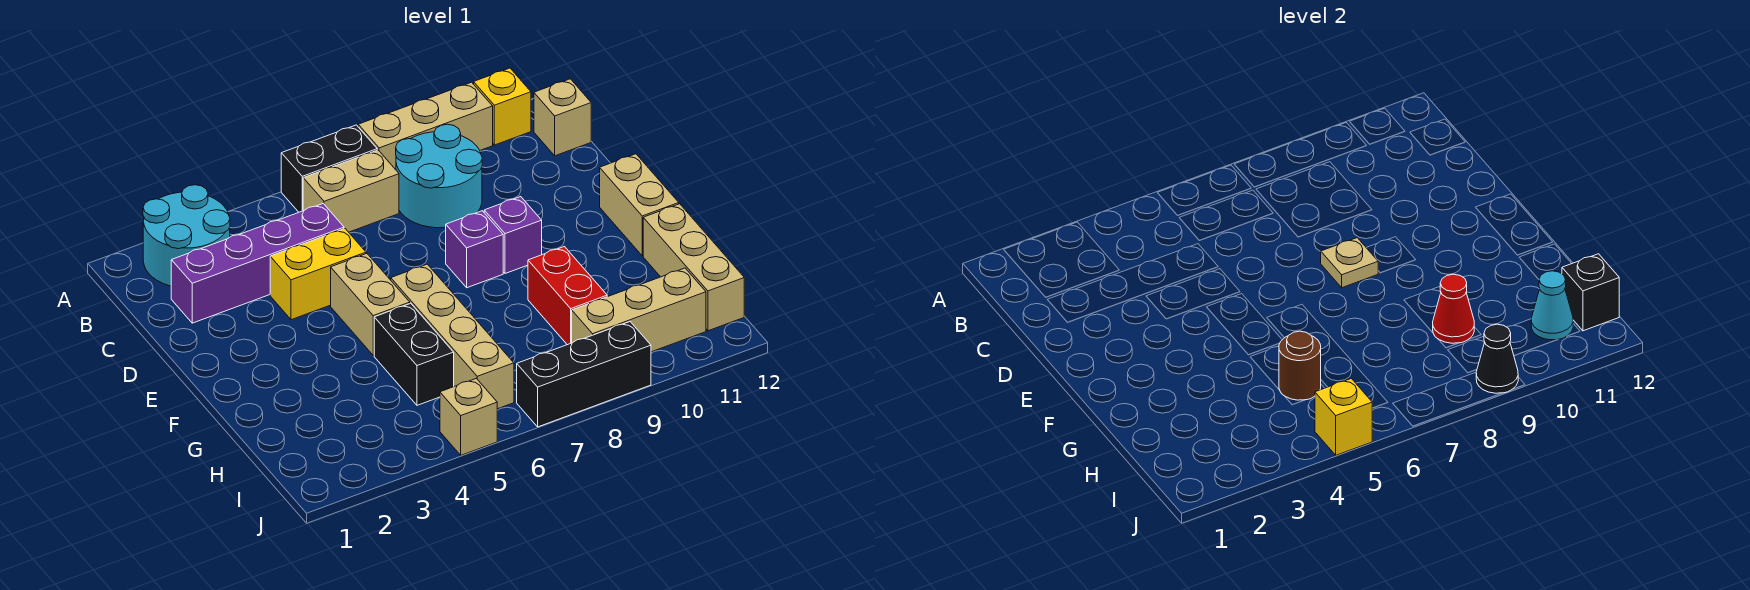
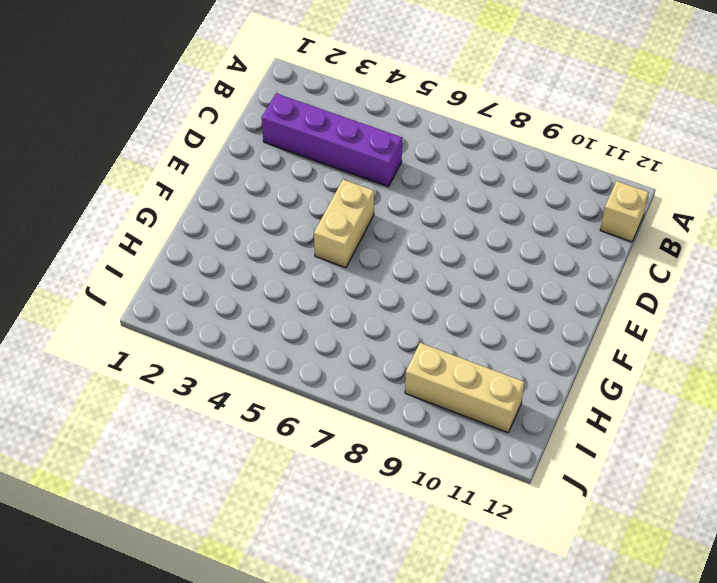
none -> cyan round brick A2:B3 level 1
none -> black brick A6:A7 level 1
none -> tan brick A8:A10 level 1

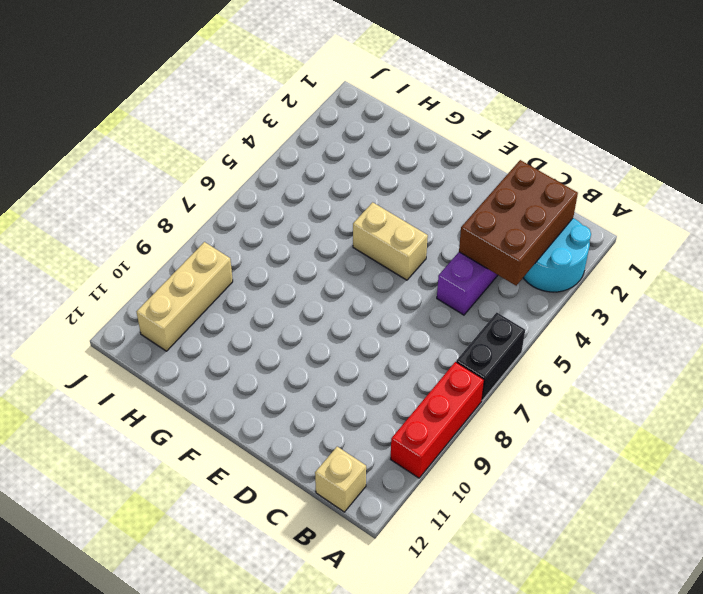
red brick A8:A10 level 1 -> tan brick A8:A10 level 1
brown brick B2:C4 level 2 -> none
none -> yellow brick A11 level 1
none -> tan brick B6:B7 level 1
none -> cyan round brick B8:C9 level 1

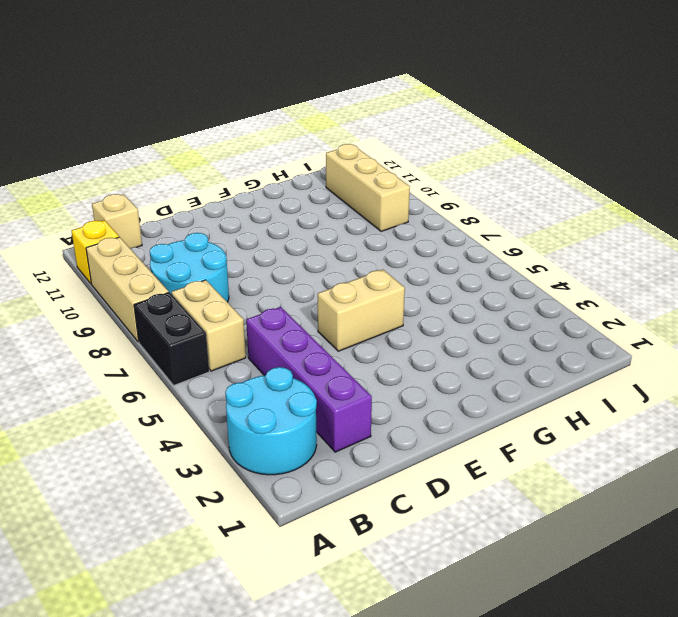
none -> yellow brick D4:D5 level 1
none -> purple brick E8 level 1
none -> purple brick E9 level 1

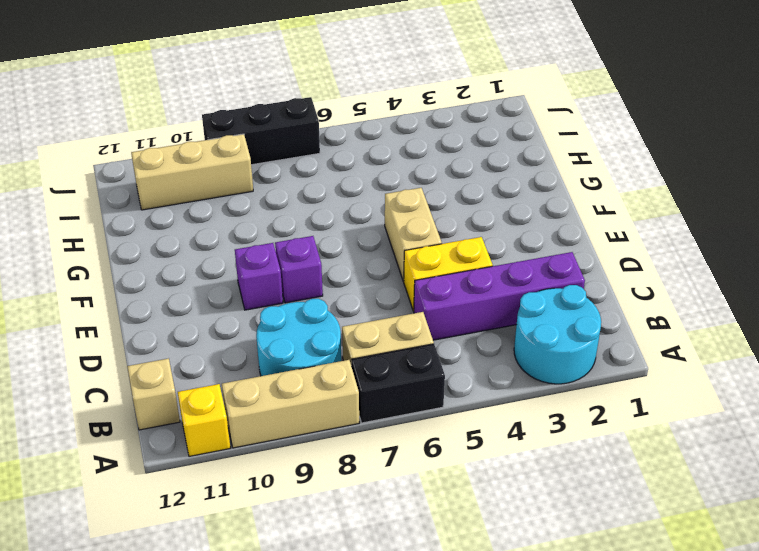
none -> tan brick E12:F12 level 1
none -> tan brick F6:I6 level 1
none -> black brick G5:H5 level 1

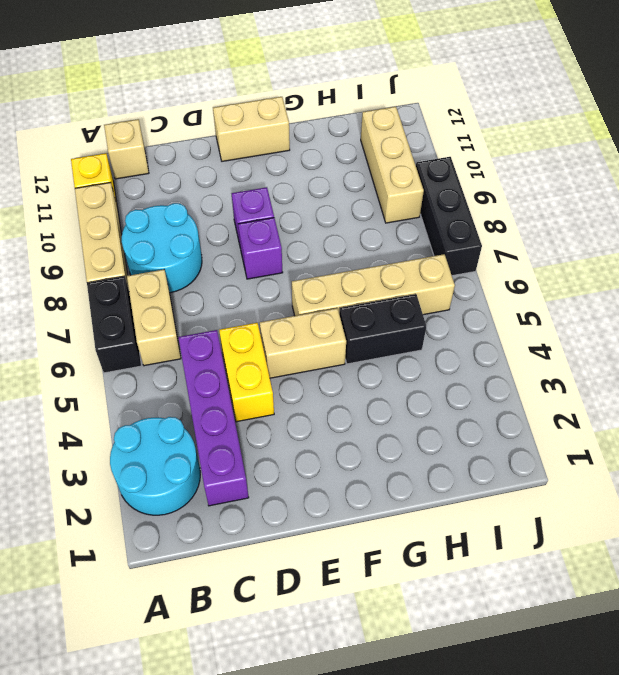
none -> red brick G9:H9 level 1
none -> tan brick G12:I12 level 1
none -> tan brick J5 level 1

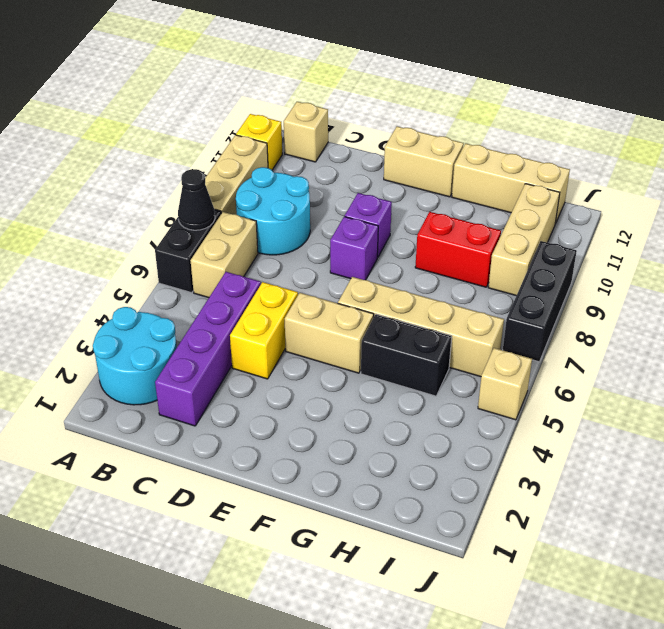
black cone A7 level 2 -> black cone J9 level 2
none -> tan plate E8 level 2
none -> brown round brick H5 level 2
none -> red cone H9 level 2

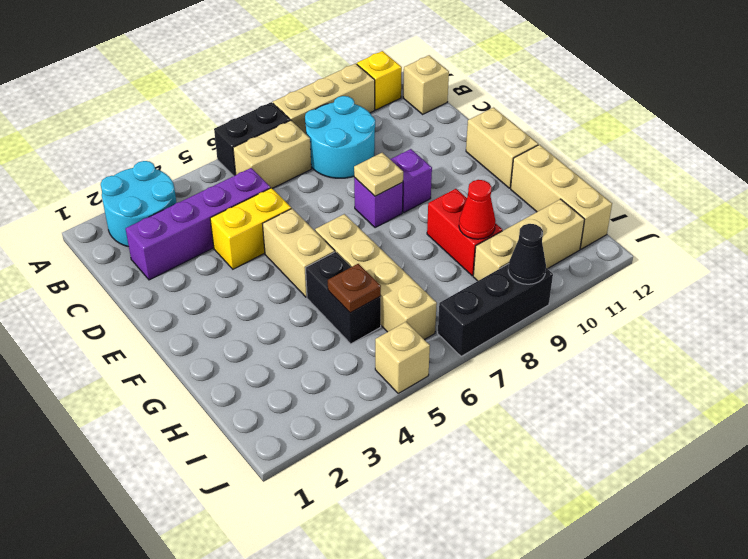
brown plate H5 level 2 -> brown round brick H5 level 2
none -> cyan cone I11 level 2
none -> black brick I12 level 2
none -> yellow brick J5 level 2

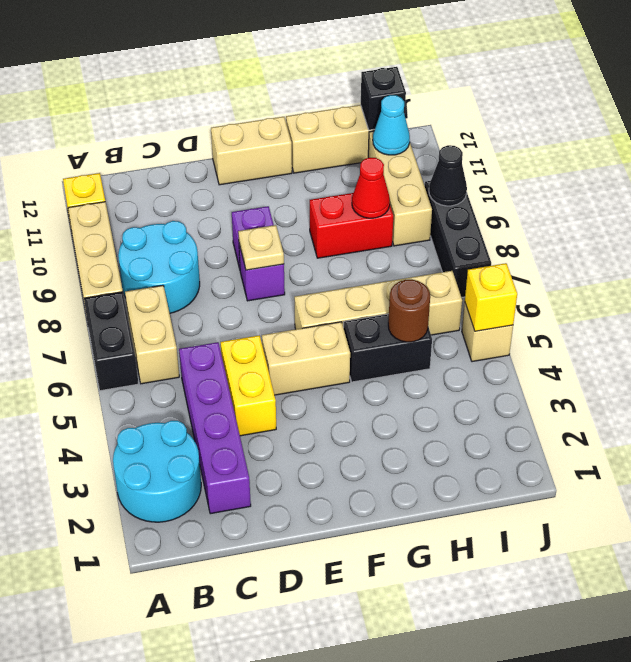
none -> tan brick B12 level 1

